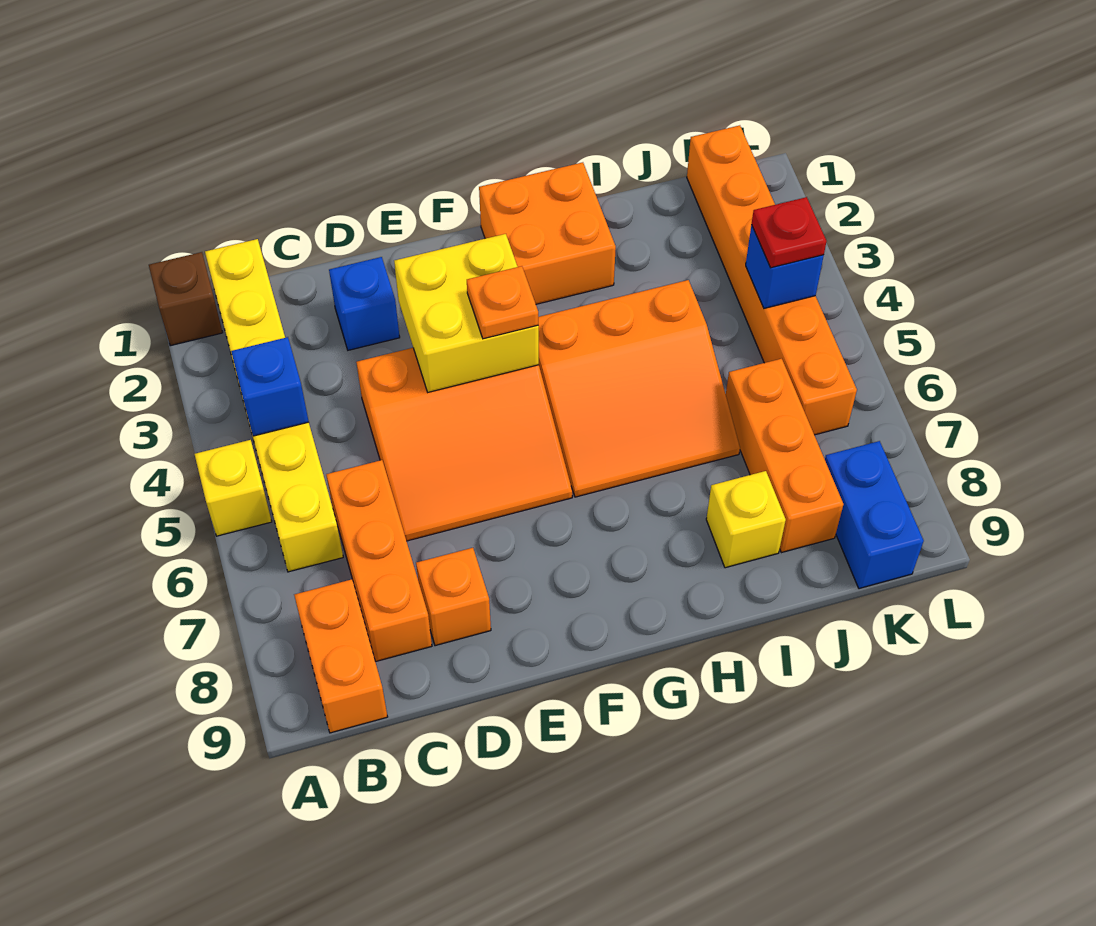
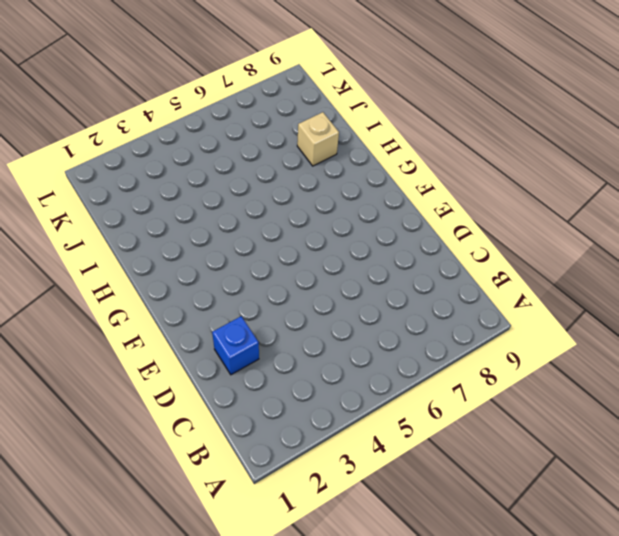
tan brick I8 level 1 -> yellow brick I8 level 1
none -> brown brick A1 level 1
none -> yellow brick A5 level 1
none -> yellow brick B1:B6 level 1

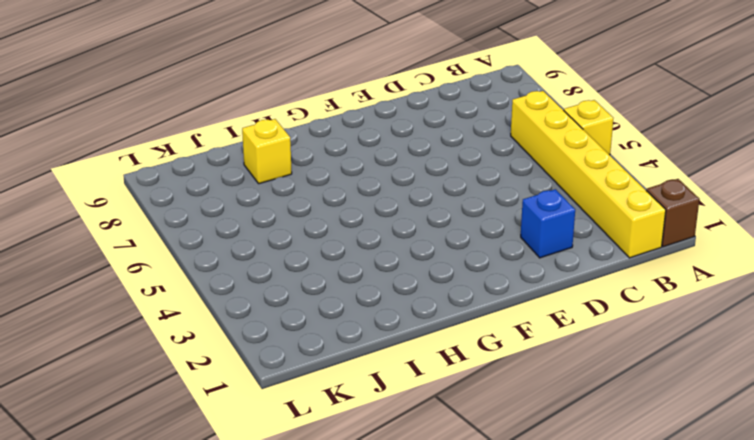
none -> orange brick B8:B9 level 1
none -> orange brick C6:C8 level 1
none -> orange slope D4:F6 level 1 top 4

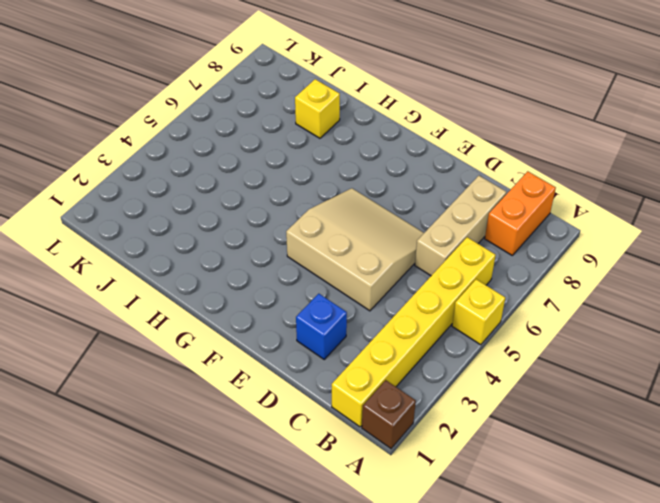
tan brick C6:C8 level 1 -> orange brick C6:C8 level 1
tan slope D4:F6 level 1 top 4 -> orange slope D4:F6 level 1 top 4
none -> orange brick D8 level 1
none -> orange brick G1:H2 level 1
none -> orange slope G4:I6 level 1 top 4

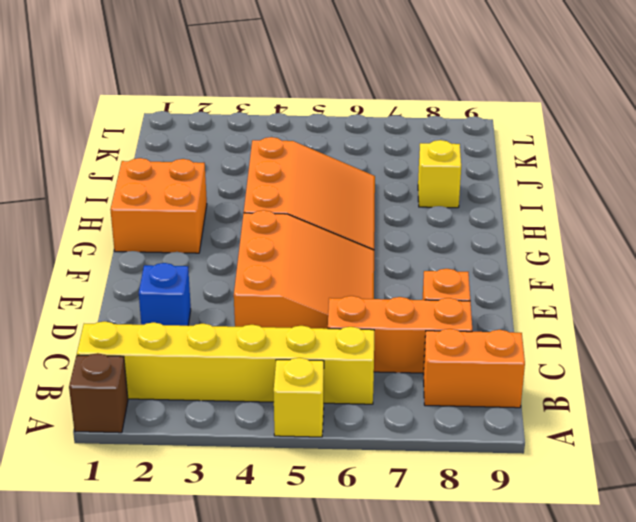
none -> orange brick J6:J8 level 1
none -> orange brick K1:K6 level 1
none -> blue brick K8:K9 level 1

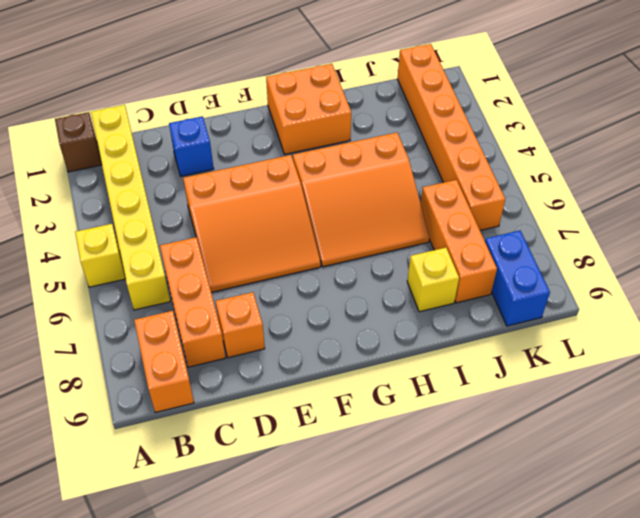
none -> blue brick B4 level 2
none -> yellow brick E3:F4 level 2
none -> blue brick K4 level 2

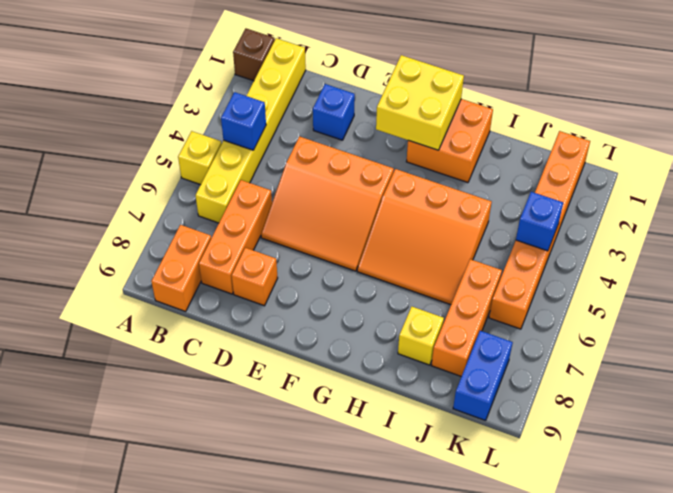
yellow brick F1:G2 level 2 -> yellow brick E3:F4 level 2
none -> orange plate F4 level 3
none -> red plate K4 level 3

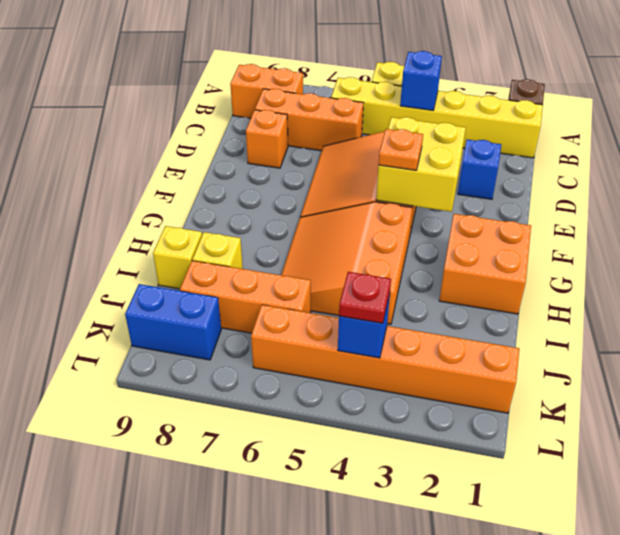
yellow brick I9 level 1 -> none

